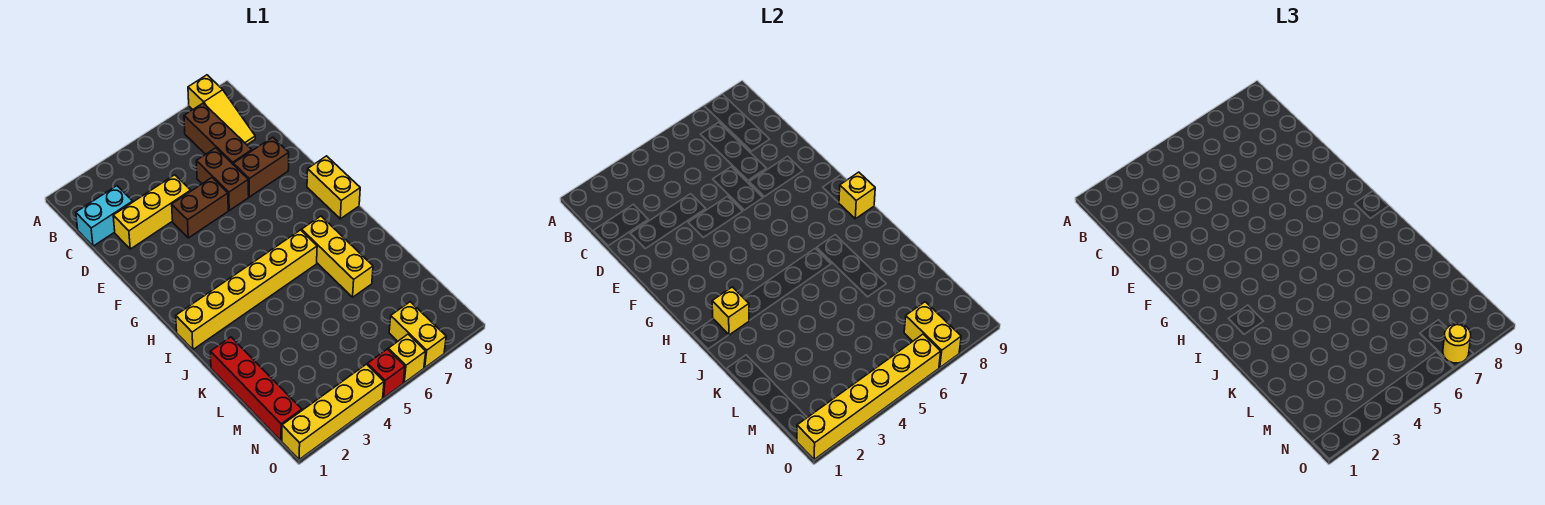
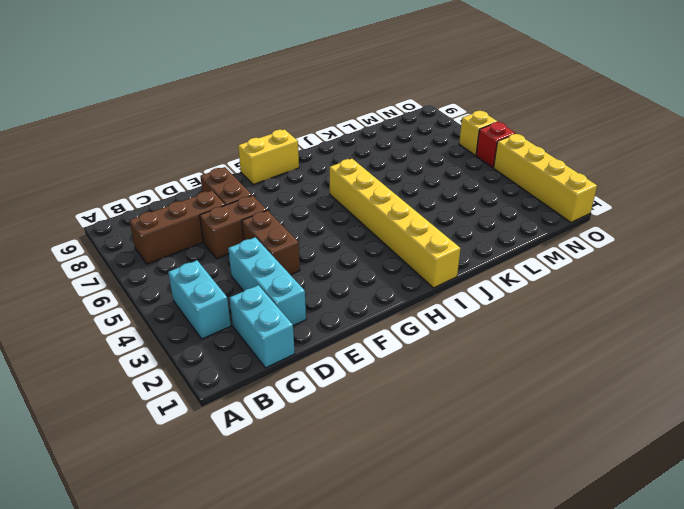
cyan brick B3:B4 level 1 -> none
cyan brick D2:D4 level 1 -> yellow brick D2:D4 level 1
none -> yellow slope A8:C8 level 1 top A
none -> yellow brick I7:K7 level 1
none -> red brick K1:N1 level 1

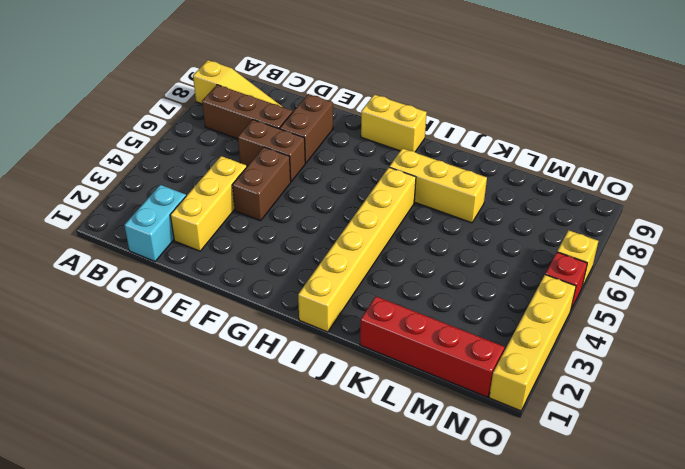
none -> yellow brick N7:O7 level 1
none -> yellow brick H9 level 2
none -> yellow brick I2 level 2

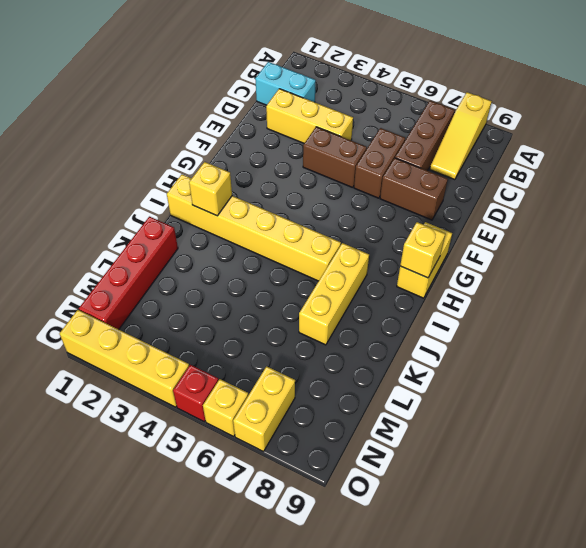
none -> yellow brick N7:O7 level 2
none -> yellow brick O1:O6 level 2
none -> yellow round brick O7 level 3

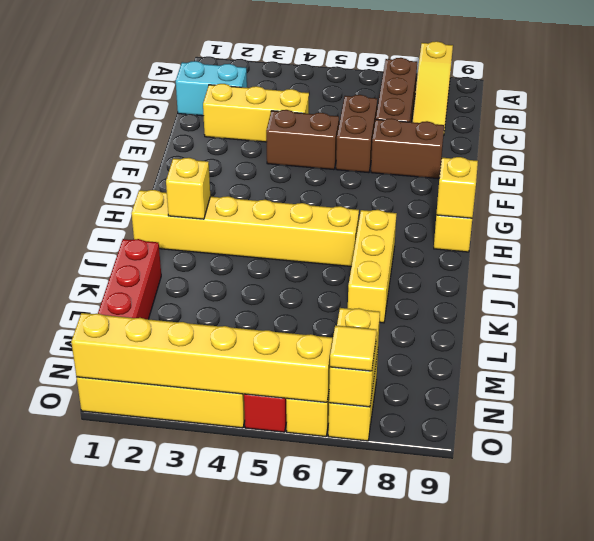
yellow tile O7 level 3 -> yellow round brick O7 level 3

